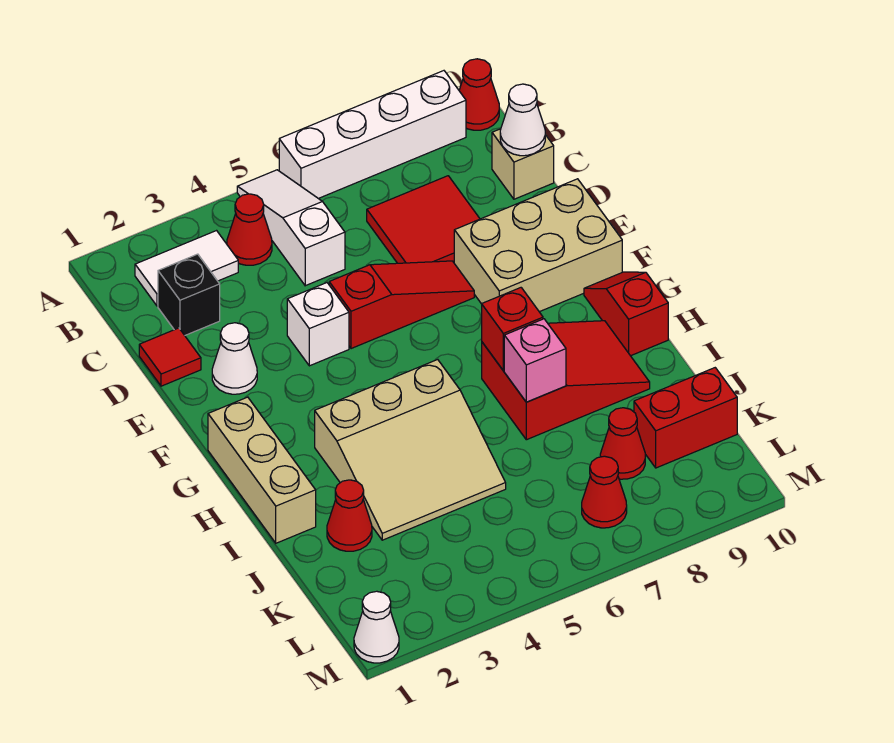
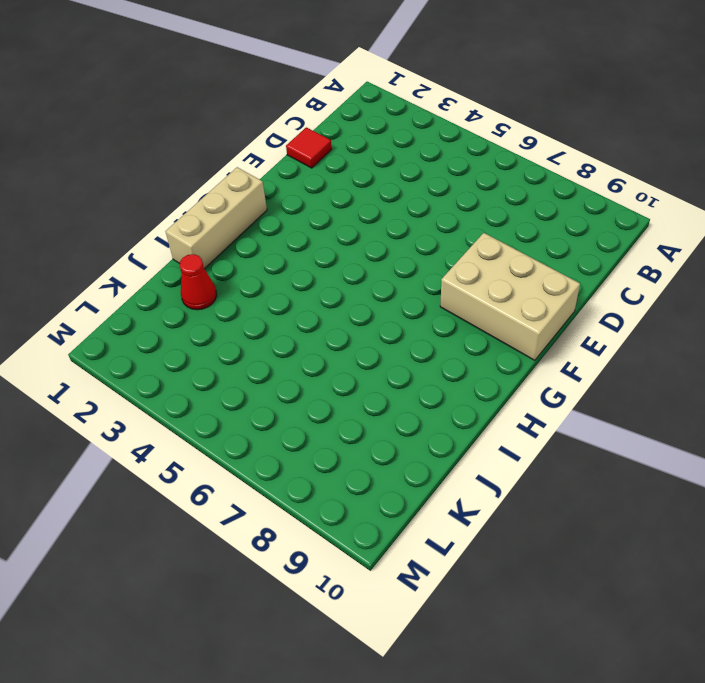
none -> white slope A5:C5 level 1 top C
none -> white brick A6:A9 level 1
none -> red cone A10 level 1

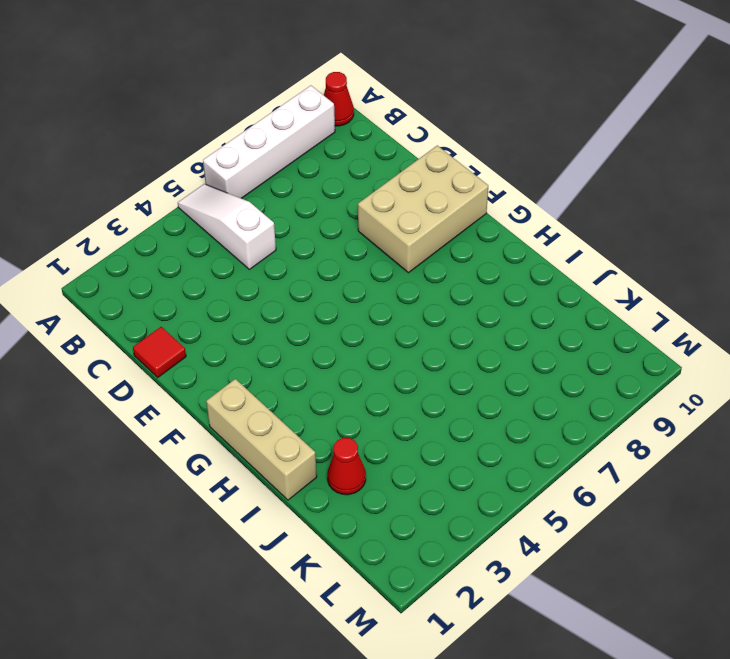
none -> white tile B2:B3 level 1
none -> red cone B4 level 1
none -> black brick C2 level 1

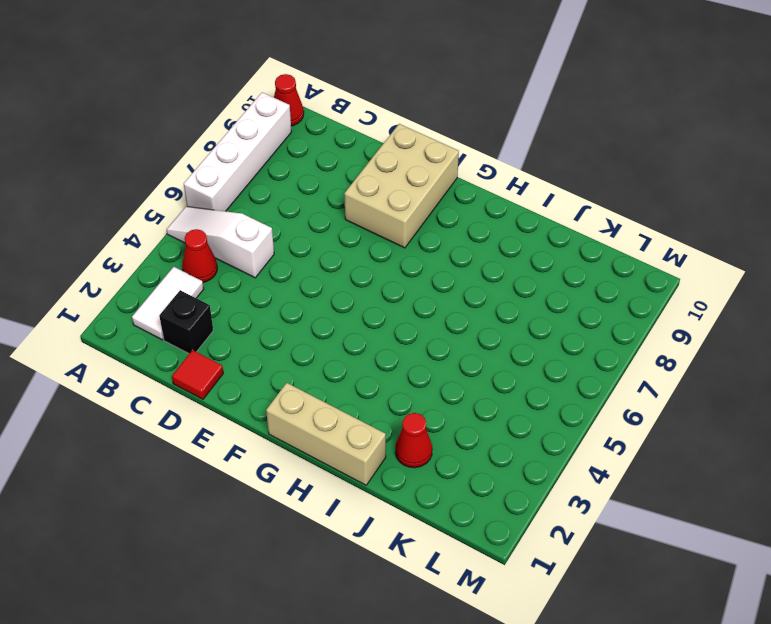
none -> red tile C7:D8 level 1
none -> tan brick C10 level 1
none -> white cone E2 level 1

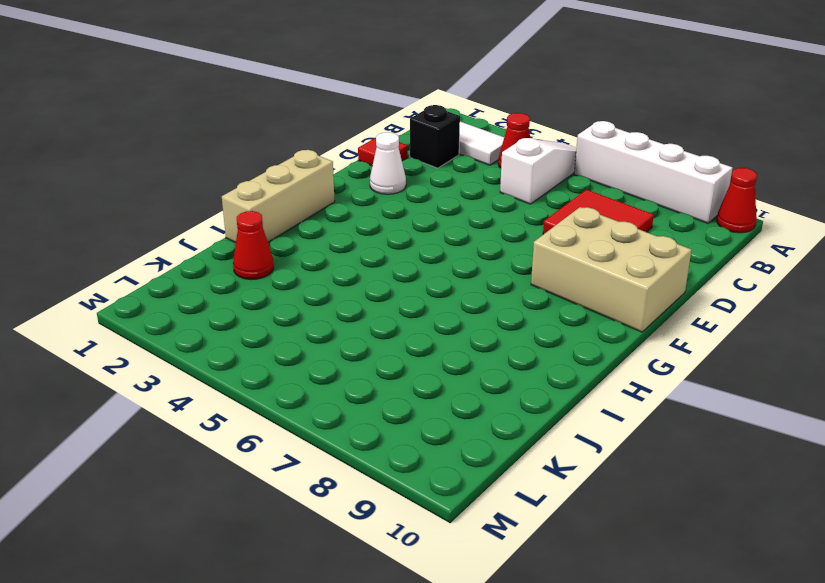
none -> tan brick C10 level 1
none -> white brick E4 level 1
none -> red slope E5:E7 level 1 top 5

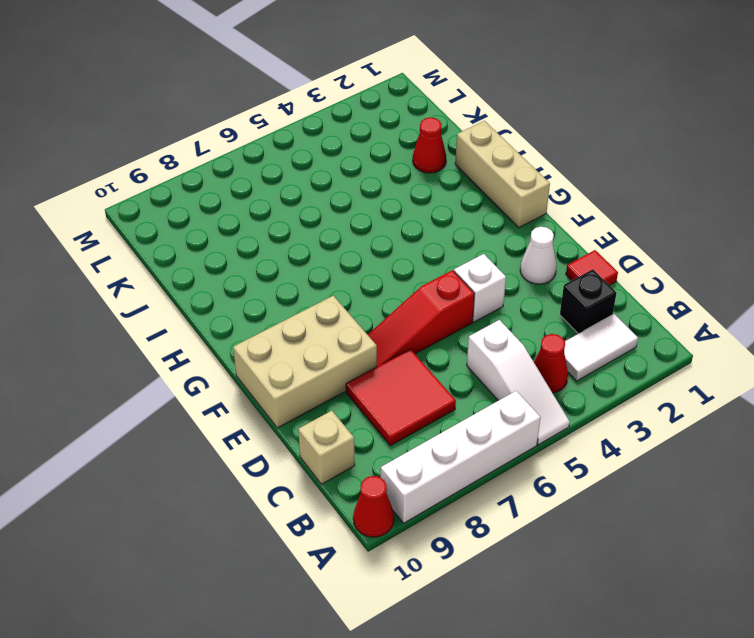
none -> red slope G10:H10 level 1 top H
none -> tan slope H3:J5 level 1 top H
none -> red slope H7:I9 level 1 top 7

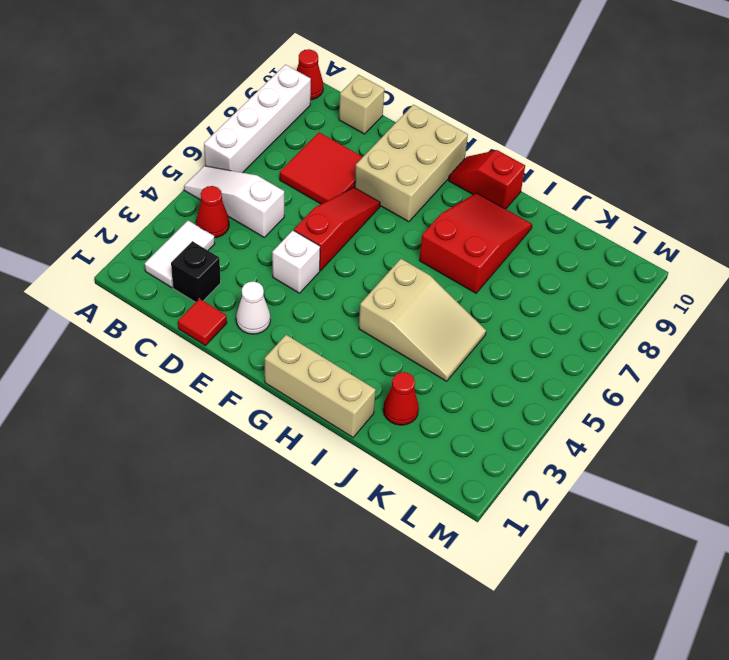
tan slope H4:J5 level 1 top H -> tan slope H3:J5 level 1 top H
none -> red cone K8 level 1
none -> red brick K9:K10 level 1
none -> red cone L7 level 1

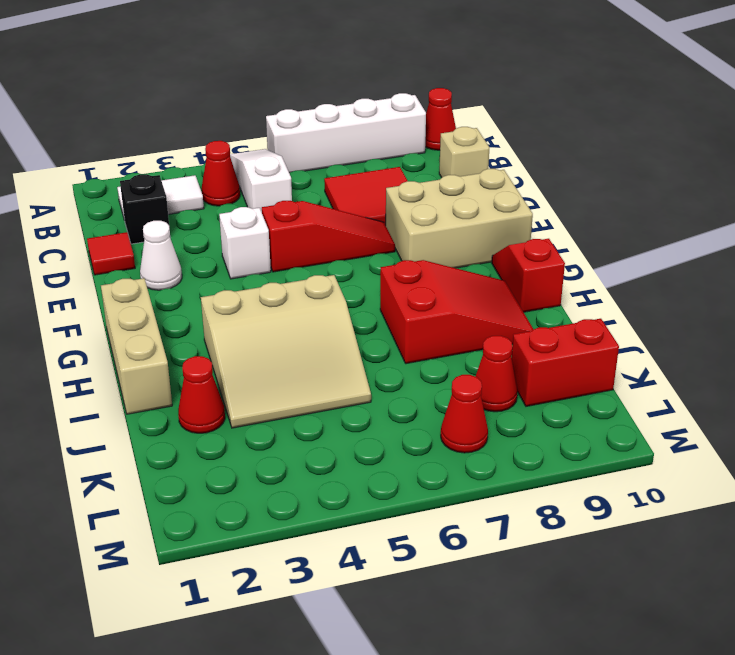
none -> white cone M1 level 1
none -> white cone C10 level 2
none -> red brick H7 level 2

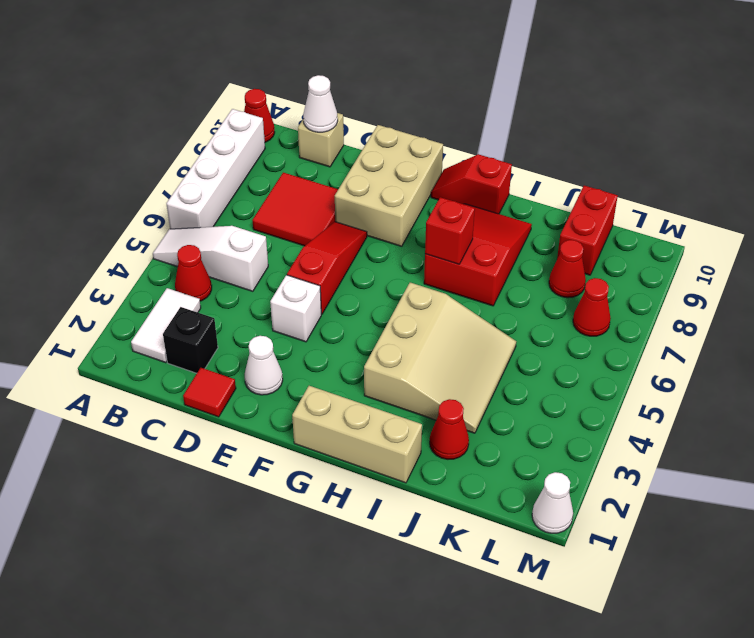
none -> pink brick I7 level 2

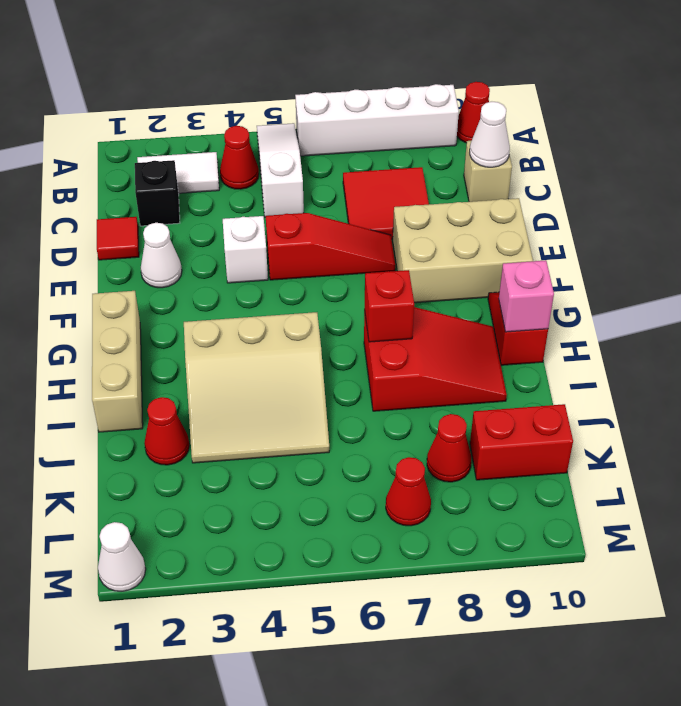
pink brick H10 level 2 -> pink brick I7 level 2

